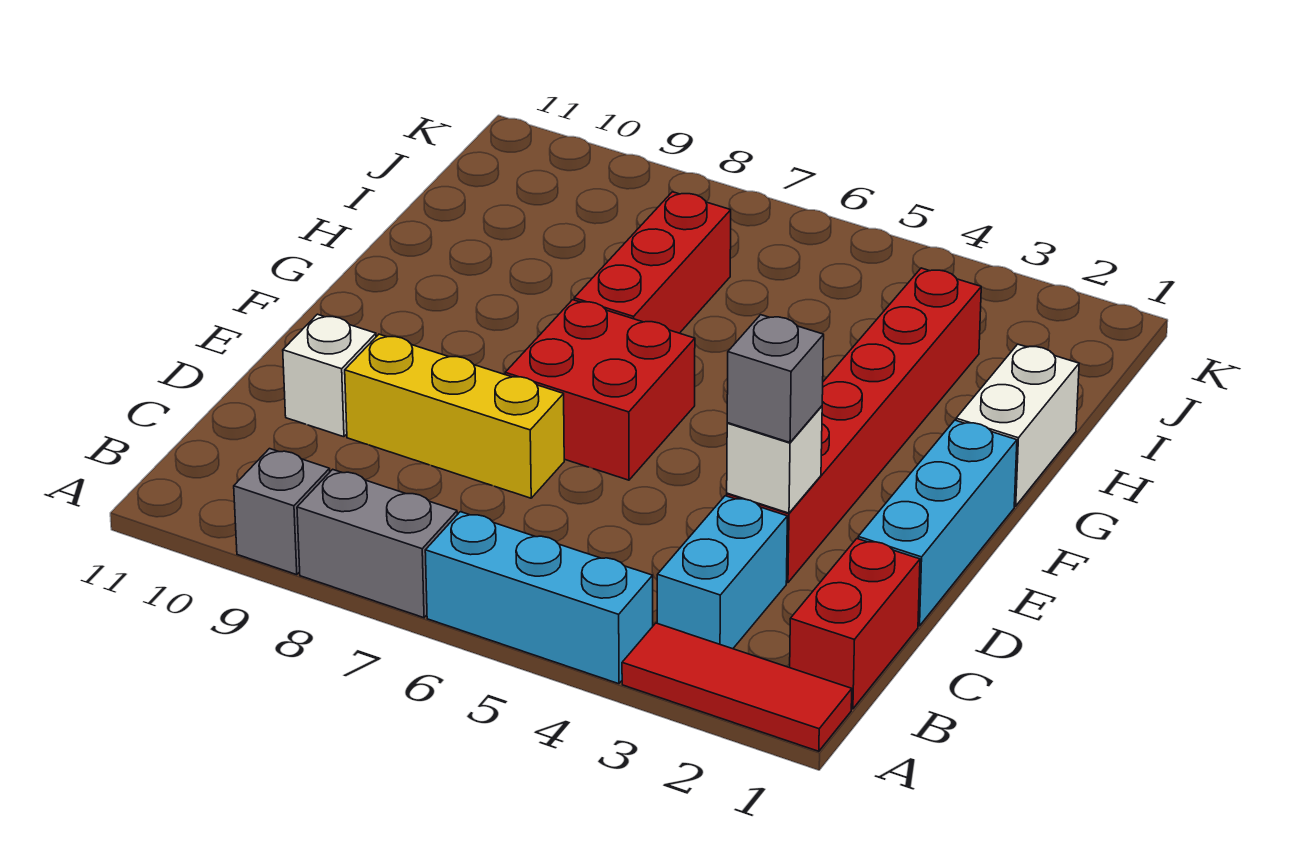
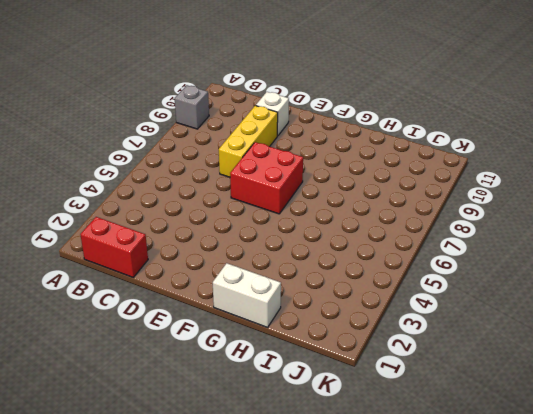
none -> red tile A1:A3 level 1
none -> cyan brick A4:A6 level 1
none -> grey brick A7:A8 level 1

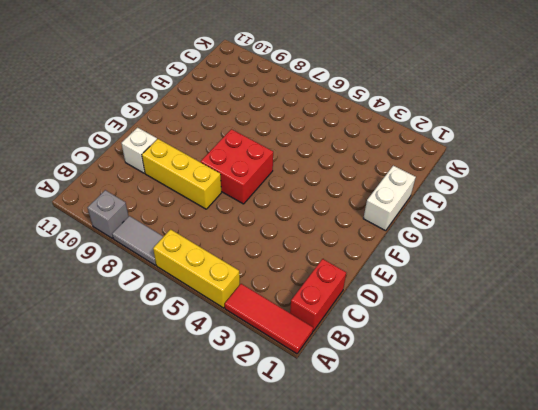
yellow brick A4:A6 level 1 -> cyan brick A4:A6 level 1
grey tile A7:A8 level 1 -> grey brick A7:A8 level 1
none -> cyan brick B3:C3 level 1
none -> cyan brick D1:F1 level 1
none -> red brick D3:I3 level 1

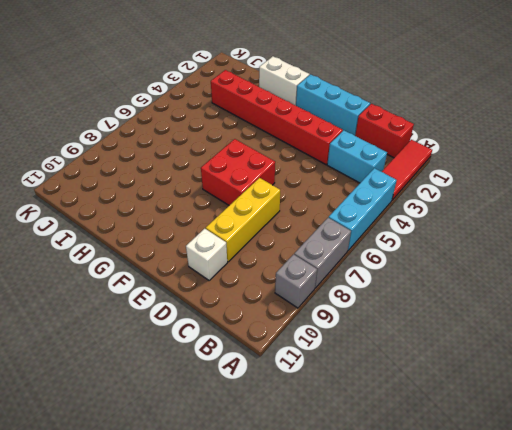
none -> red brick G7:I7 level 1
none -> white brick D3 level 2
none -> grey brick D3 level 3

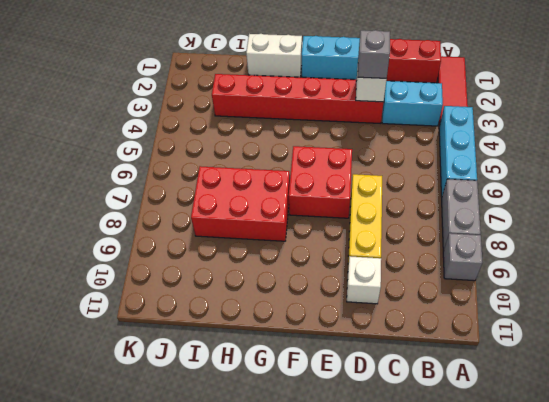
red brick G7:I8 level 1 -> red brick G7:I7 level 1

